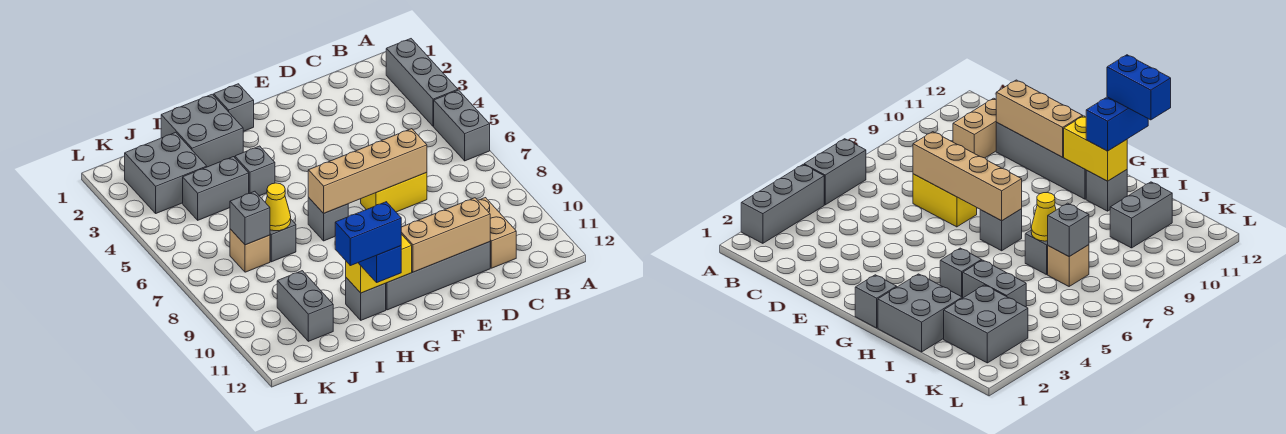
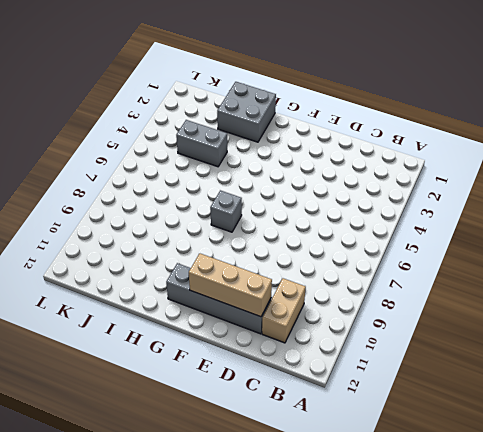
none -> grey brick A2:A4 level 1
none -> grey brick A5:A6 level 1
none -> yellow brick D7:E7 level 1

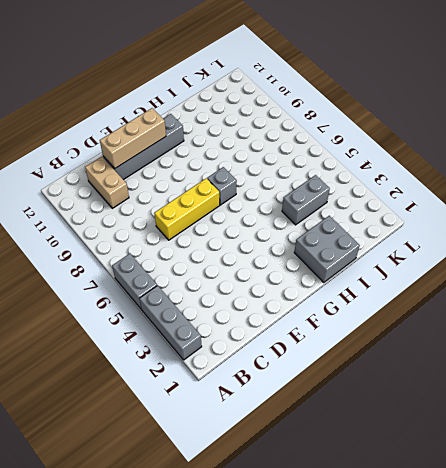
yellow brick D7:F7 level 1 -> yellow brick D7:E7 level 1
none -> grey brick G1 level 1
none -> grey brick H4 level 1
none -> grey brick H11 level 1

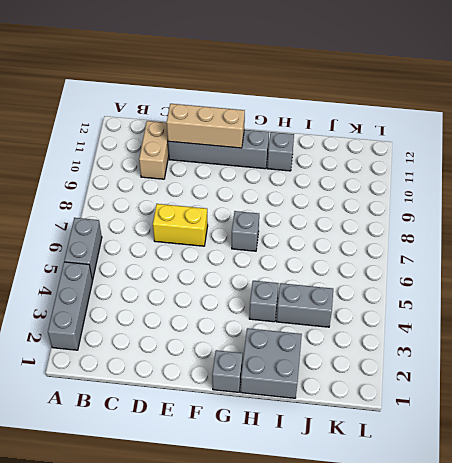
none -> grey brick I7 level 1
none -> grey brick J2:K3 level 1
none -> tan brick J7 level 1

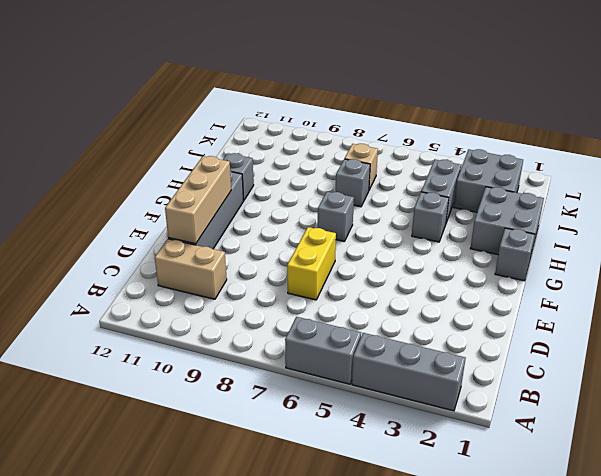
none -> grey brick J10:J11 level 1
none -> tan brick D7:G7 level 2
none -> yellow brick G11:H11 level 2

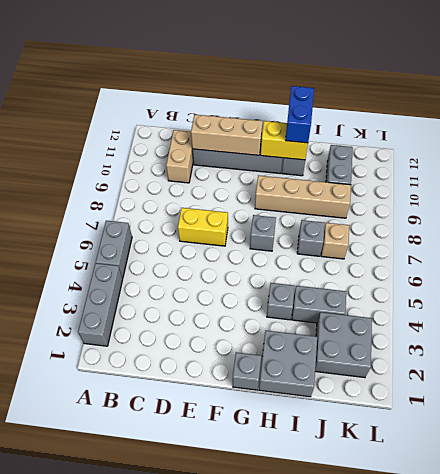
tan brick G9:J9 level 1 -> tan brick D7:G7 level 2
none -> yellow cone I7 level 2
none -> grey brick J7 level 2
none -> blue brick H12:I12 level 4

